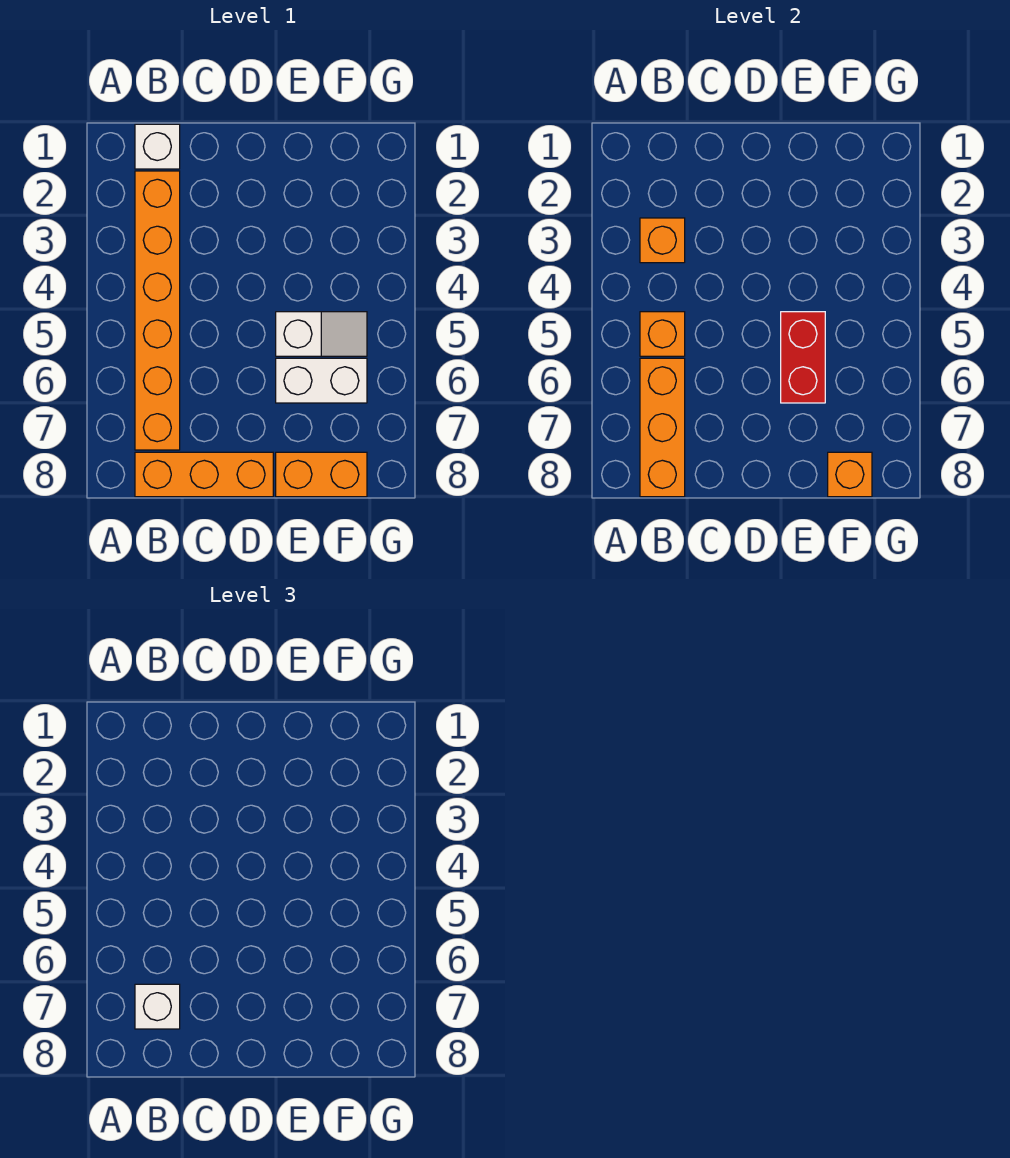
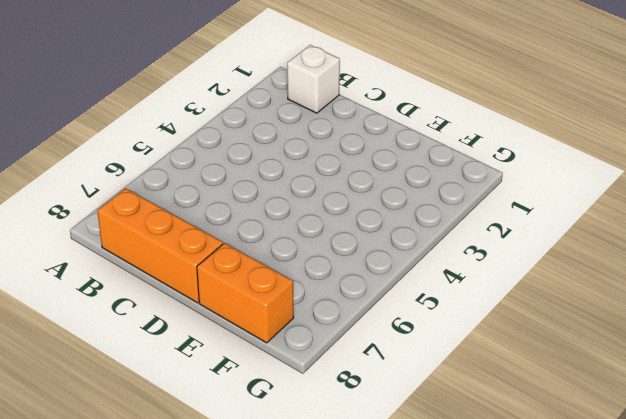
none -> orange brick B2:B7 level 1
none -> white slope E5:F5 level 1 top E
none -> white brick E6:F6 level 1

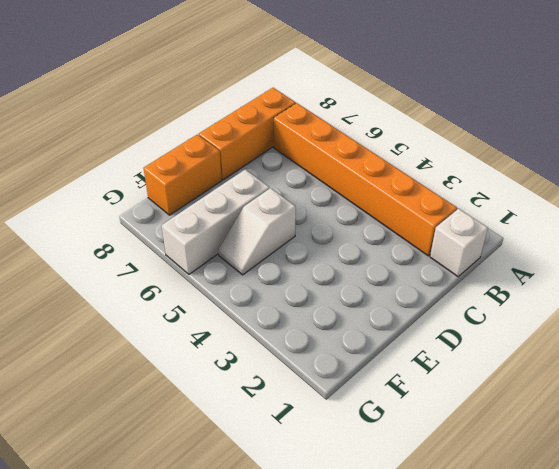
white brick E6:G6 level 1 -> white brick E6:F6 level 1
none -> orange brick B3 level 2
none -> orange brick B5 level 2
none -> orange brick B6:B8 level 2

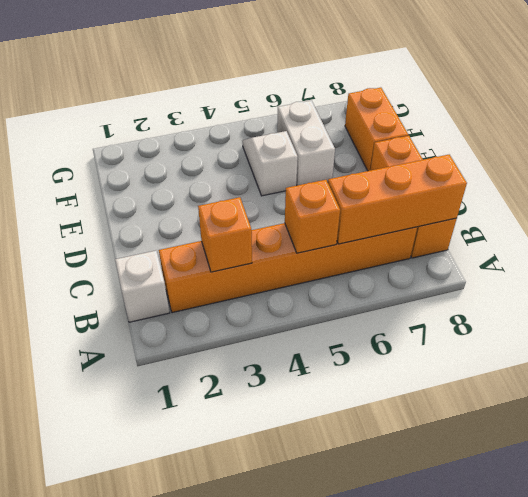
none -> red brick E5:E6 level 2
none -> orange brick F8 level 2
none -> white brick B7 level 3

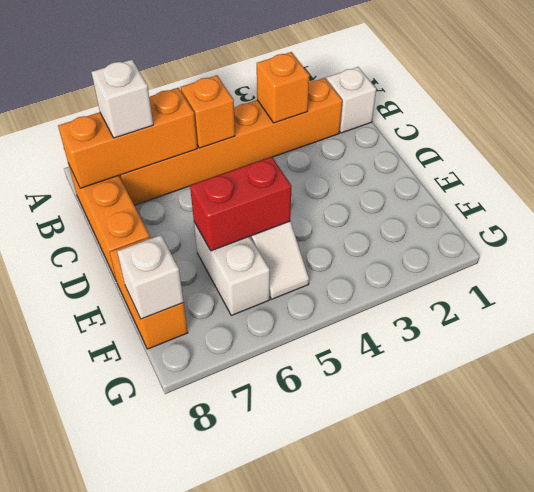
white brick F8 level 2 -> orange brick F8 level 2

